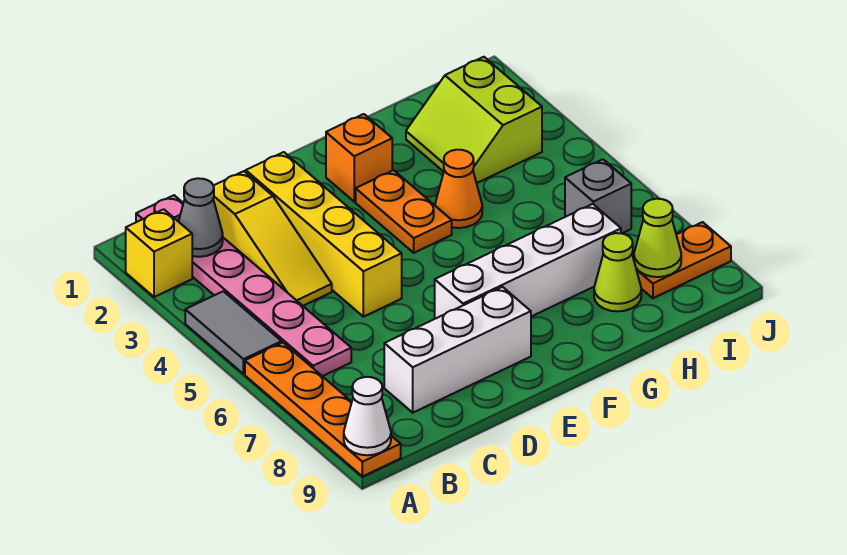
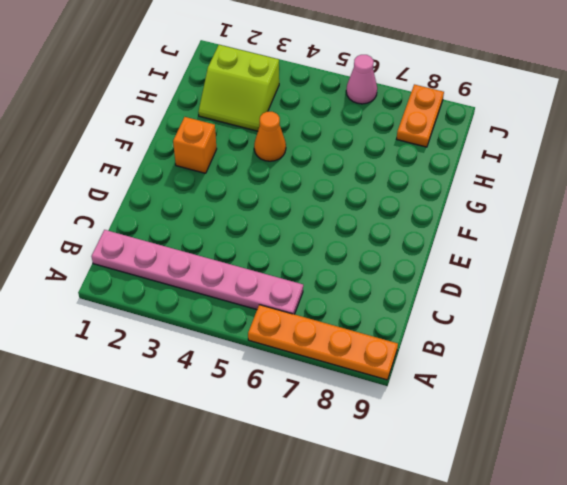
pink cone J6 level 1 -> none
none -> yellow brick A2 level 1
none -> grey tile A4:A5 level 1
none -> yellow slope C2:C4 level 1 top 2

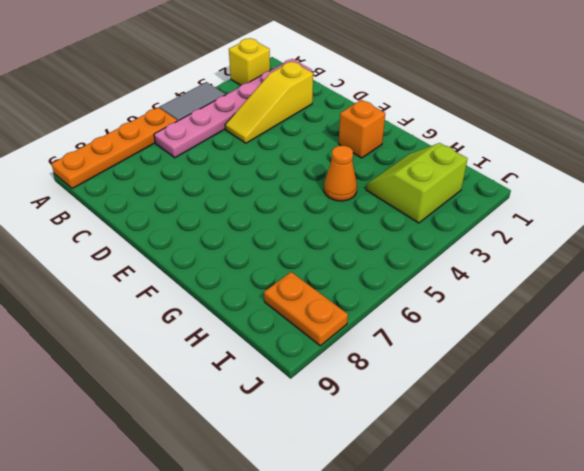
none -> white brick C8:E8 level 1
none -> yellow brick D2:D5 level 1
none -> white brick E7:H7 level 1

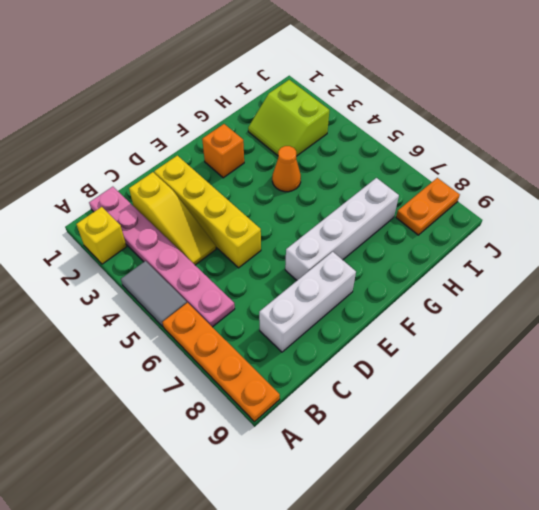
none -> orange plate F3:F4 level 1
none -> lime cone H8 level 1
none -> grey brick I6 level 1

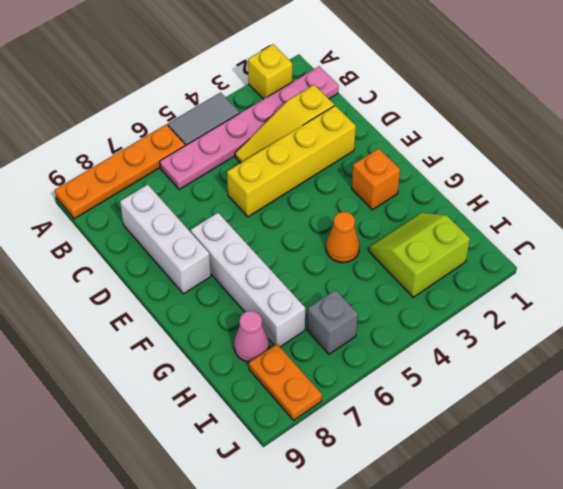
pink cone H8 level 1 -> lime cone H8 level 1
none -> orange plate F3:F4 level 1
none -> white cone A9 level 2
none -> grey cone B2 level 2

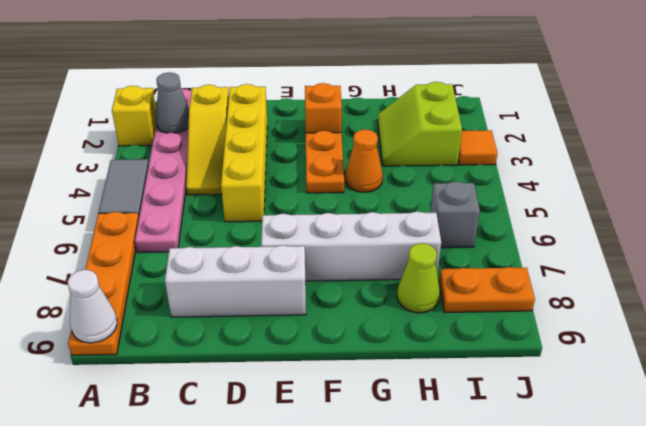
orange tile J3 level 1 -> none
none -> lime cone I8 level 2

